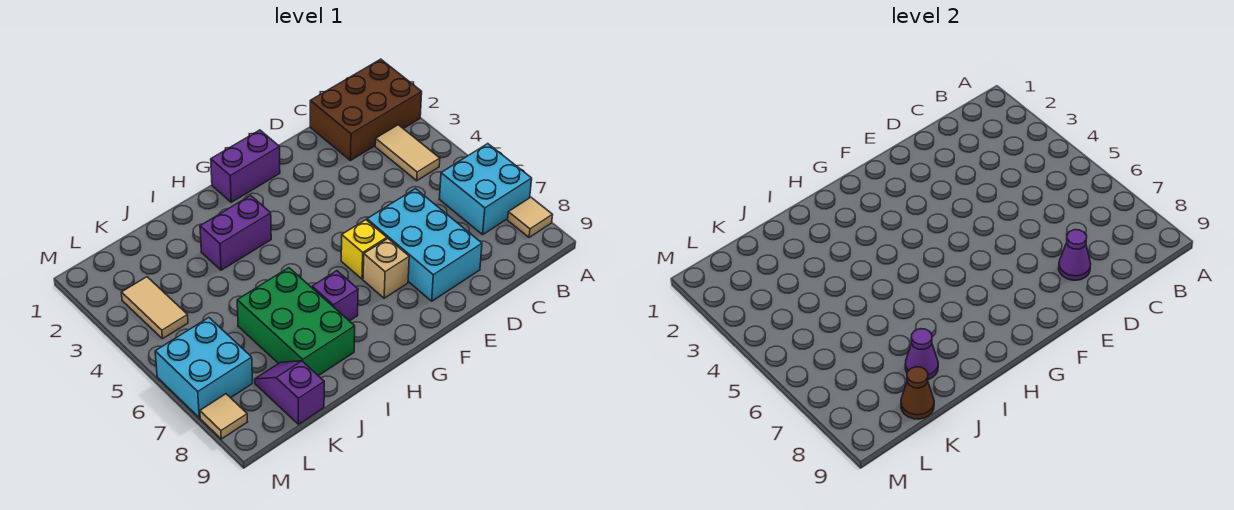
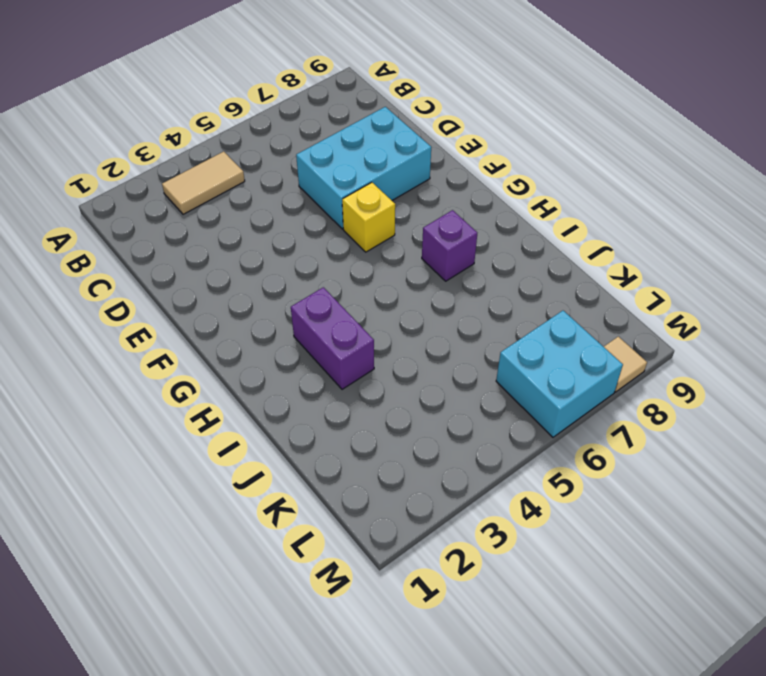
none -> brown brick A1:C2 level 1
none -> cyan brick A6:B7 level 1
none -> tan tile A8 level 1

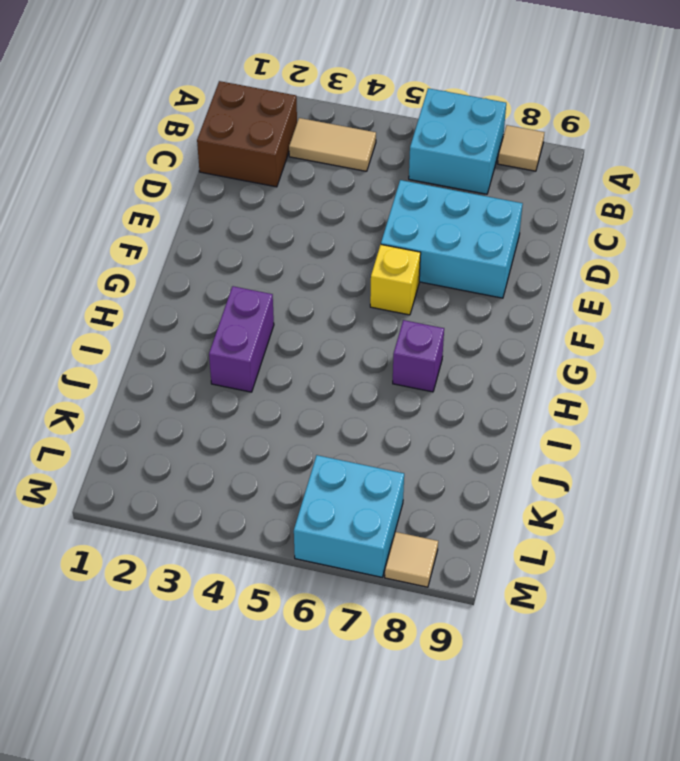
brown brick B1:C2 level 1 -> brown brick A1:C2 level 1
none -> purple brick F1:G1 level 1
none -> tan brick F7 level 1
none -> green brick I6:J8 level 1

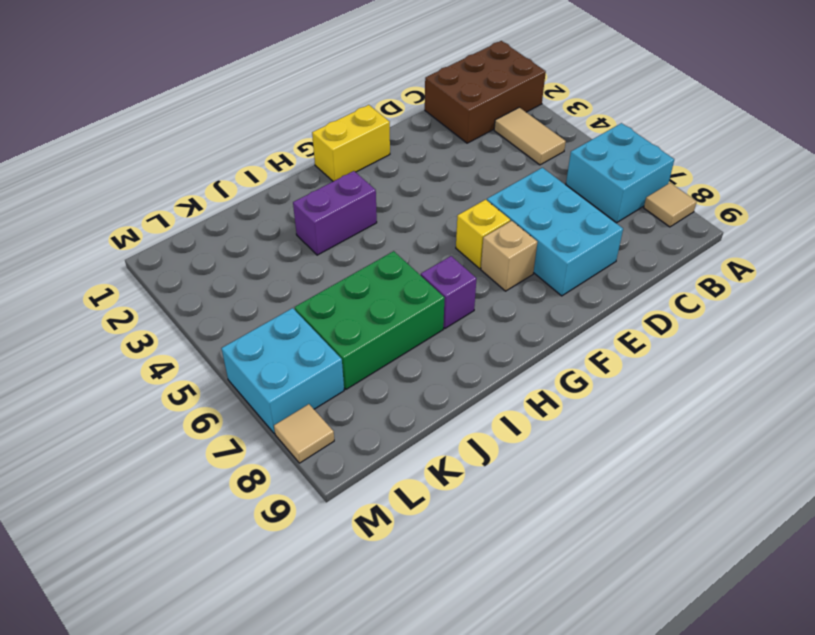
yellow brick F1:G1 level 1 -> purple brick F1:G1 level 1
green brick I6:K7 level 1 -> green brick I6:J8 level 1
none -> purple slope K8:K9 level 1 top 9
none -> tan tile L3:L4 level 1
none -> purple cone D8 level 2

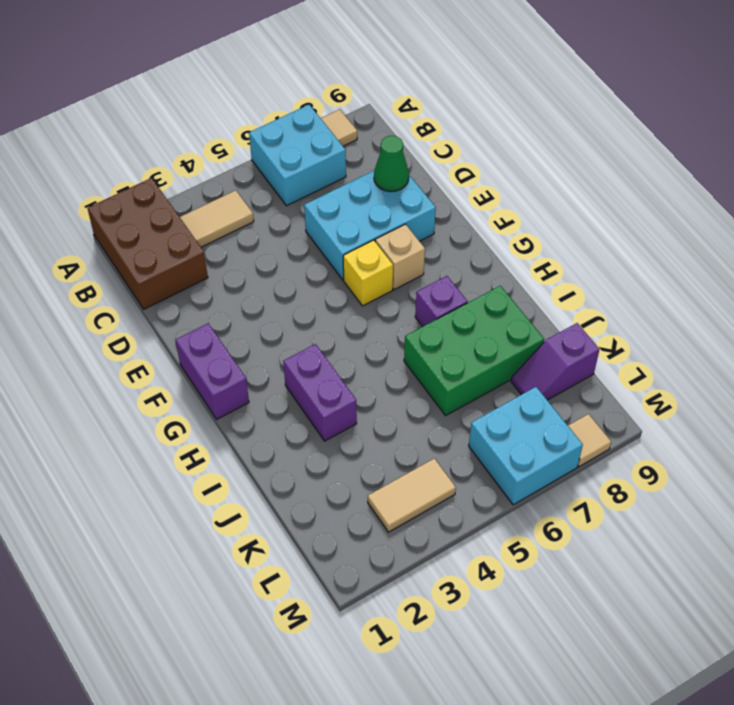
green cone D8 level 2 -> purple cone D8 level 2
none -> purple cone J8 level 2
none -> brown cone K9 level 2

